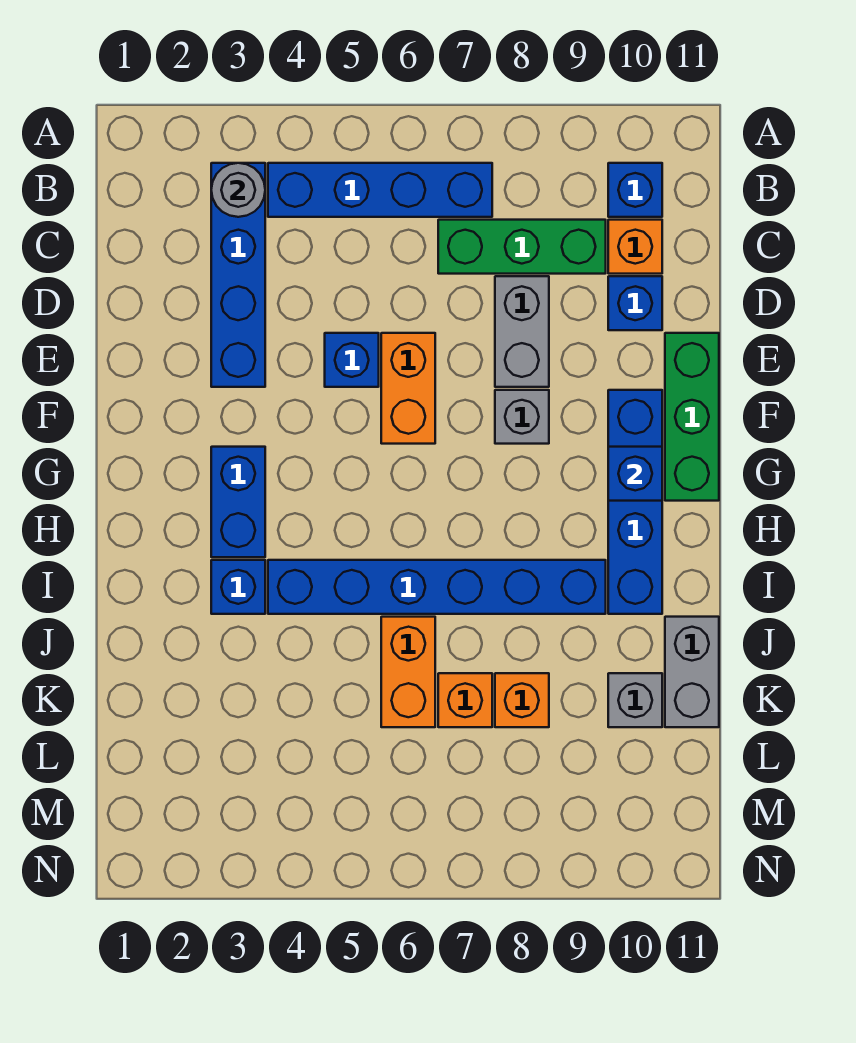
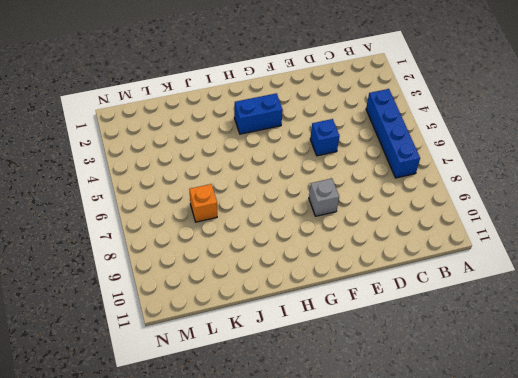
none -> blue brick B3:E3 level 1
none -> blue brick B10 level 1
none -> green brick C7:C9 level 1

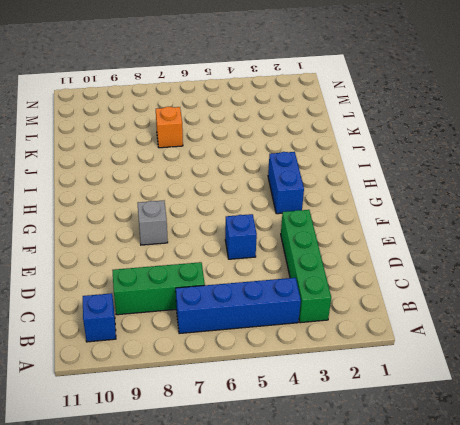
green brick B3:E3 level 1 -> blue brick B3:E3 level 1
none -> orange brick C10 level 1
none -> grey brick D8:E8 level 1
none -> blue brick D10 level 1

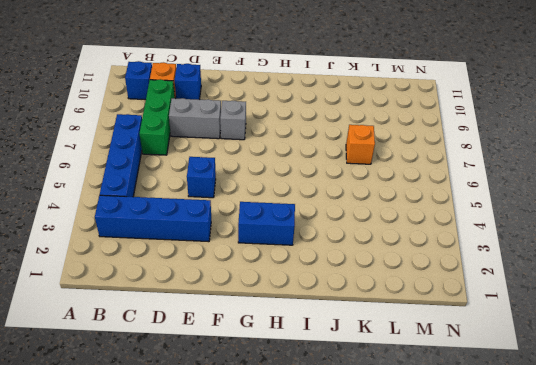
none -> orange brick E6:F6 level 1
none -> green brick E11:G11 level 1
none -> blue brick F10:I10 level 1

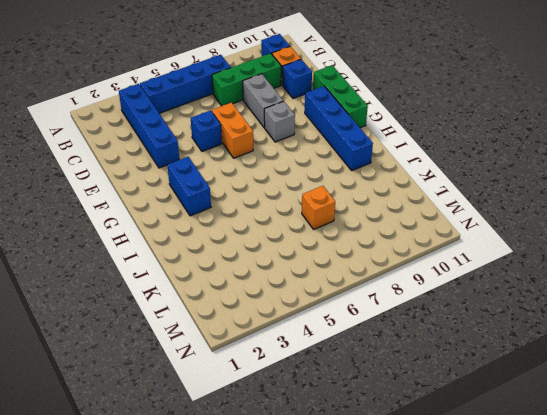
none -> blue brick I3 level 1
none -> blue brick I4:I9 level 1
none -> orange brick J6:K6 level 1

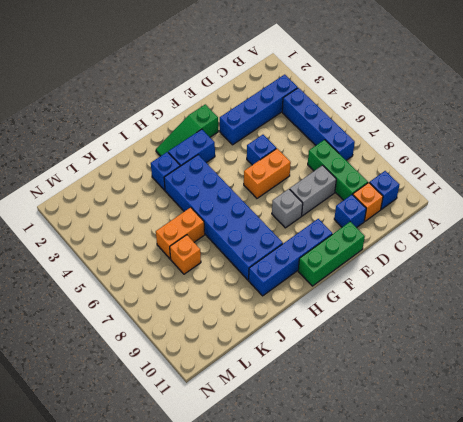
green slope F2:H2 level 1 top F -> none
blue brick H4:I9 level 1 -> blue brick I4:I9 level 1
none -> grey brick J11:K11 level 1
none -> orange brick K8 level 1
none -> grey brick K10 level 1

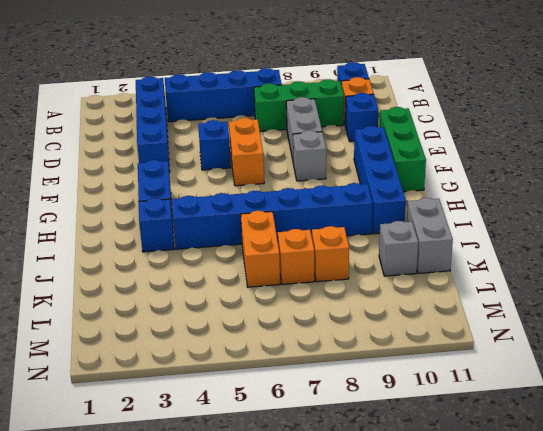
none -> grey round brick B3 level 2
none -> blue brick G10 level 2

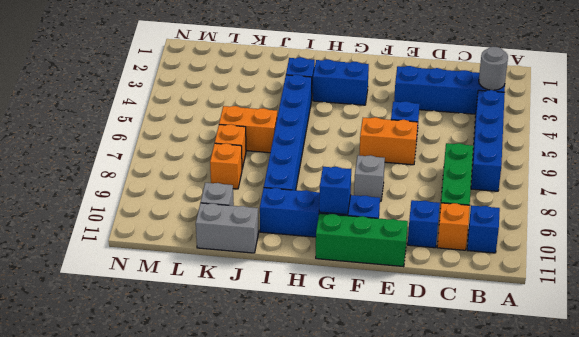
none -> grey brick D8:E8 level 1

